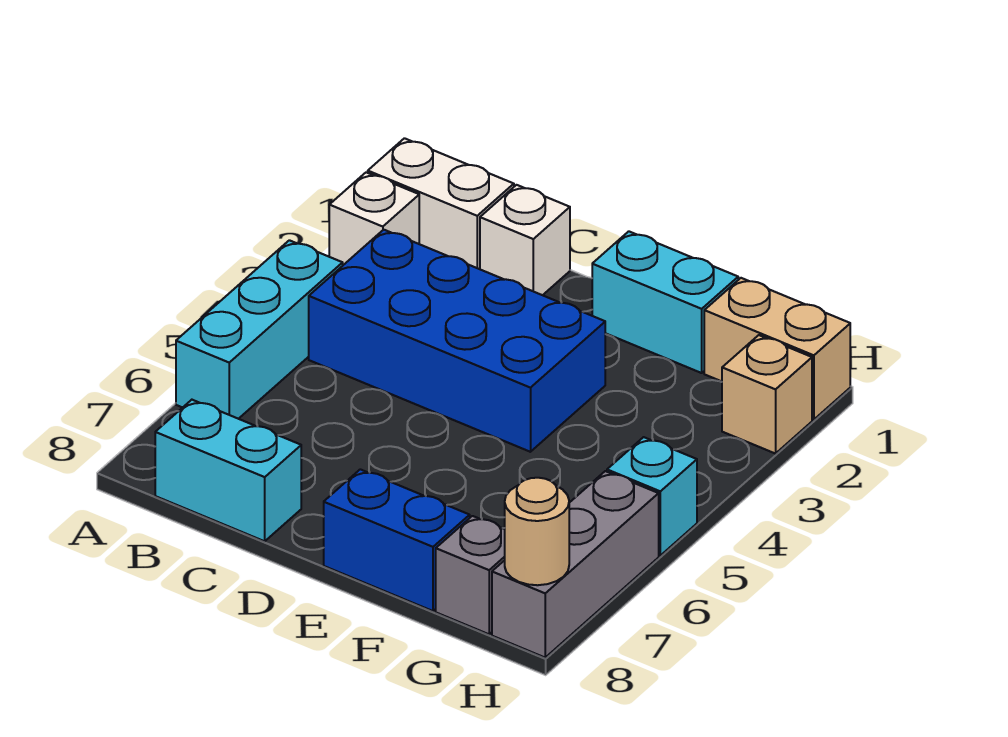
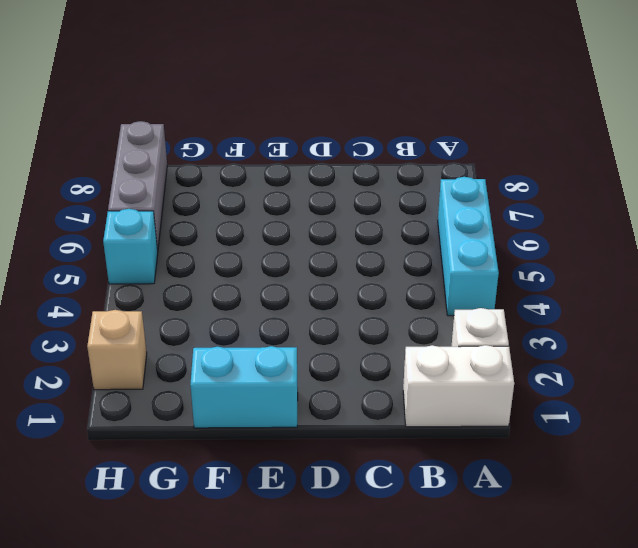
none -> blue brick B3:E4 level 1
none -> cyan brick B8:C8 level 1
none -> white brick C1 level 1

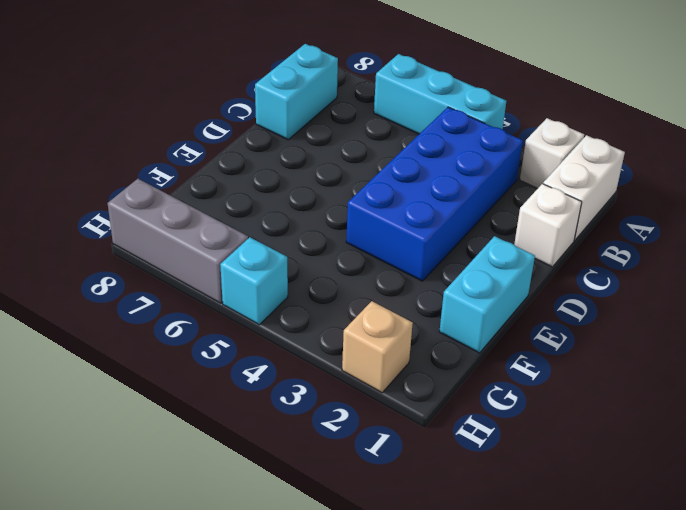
none -> blue brick E8:F8 level 1
none -> tan brick G1:H1 level 1
none -> grey brick G8 level 1

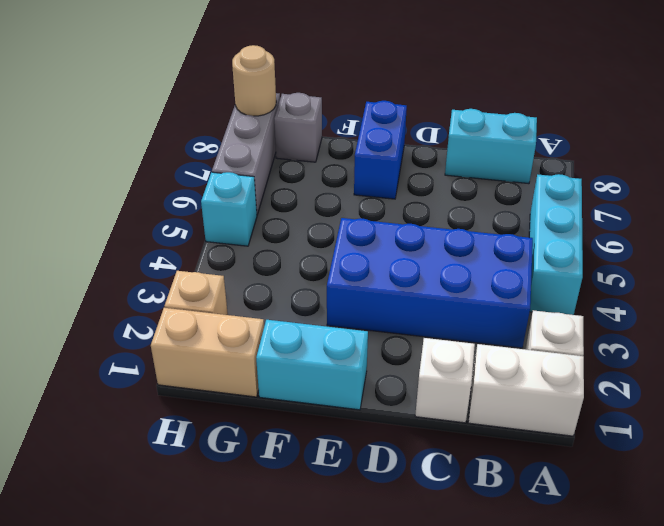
blue brick E7:E8 level 1 -> blue brick E8:F8 level 1

